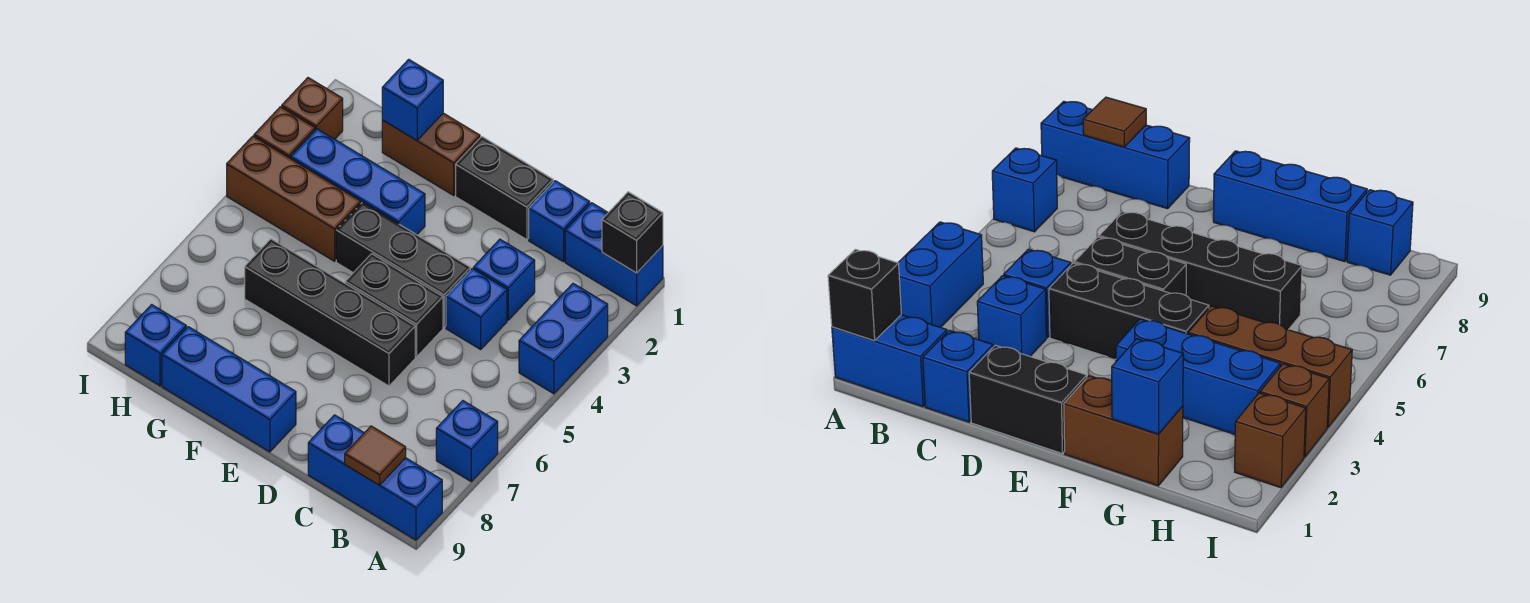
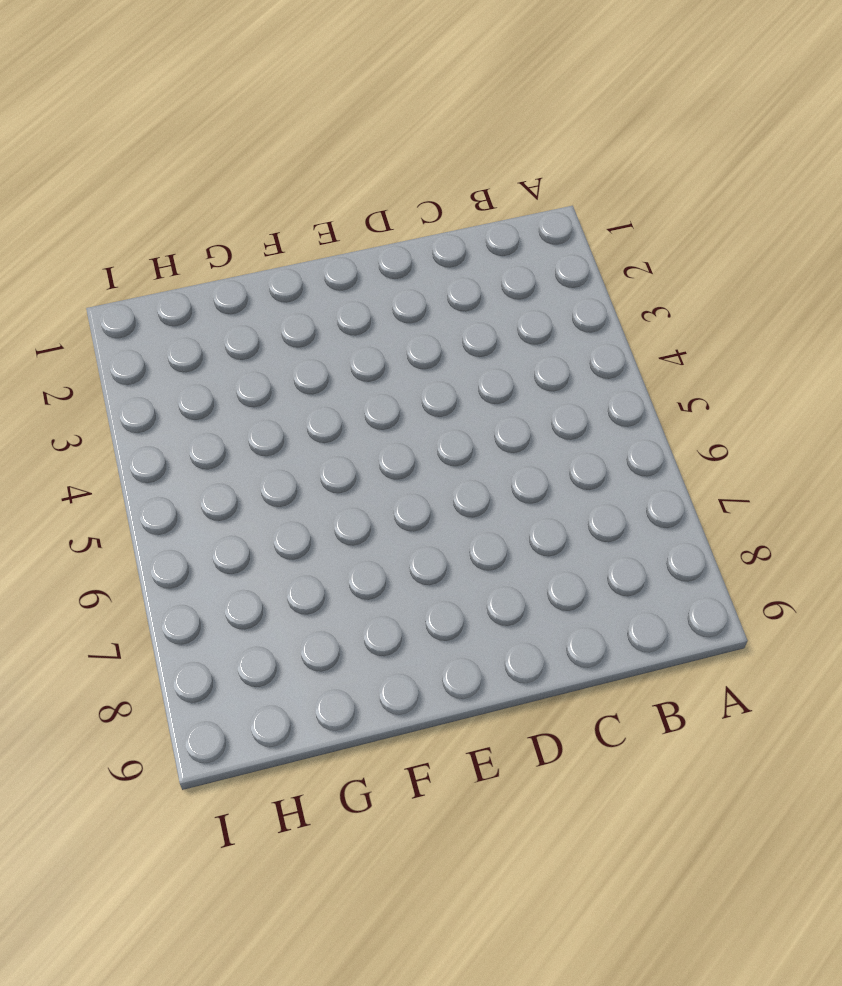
none -> blue brick A1:B1 level 1
none -> blue brick A3:A4 level 1
none -> blue brick A7 level 1

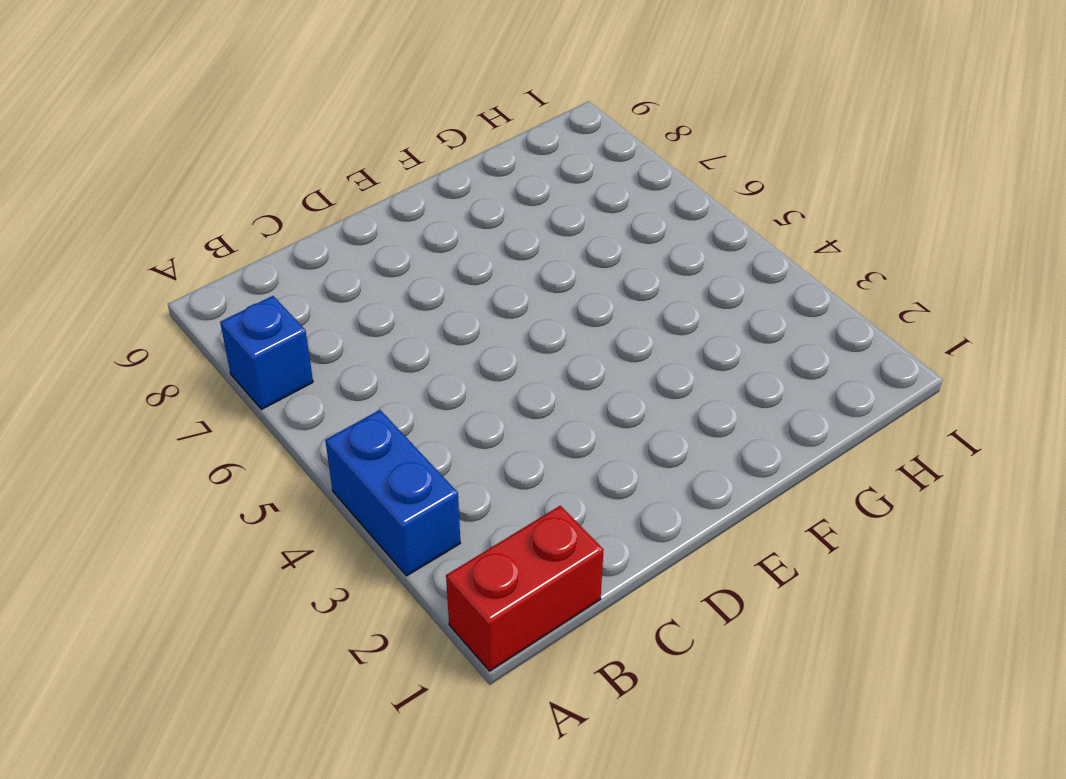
red brick A1:B1 level 1 -> blue brick A1:B1 level 1
none -> blue brick A9:C9 level 1
none -> blue brick C1 level 1
none -> blue brick C3 level 1

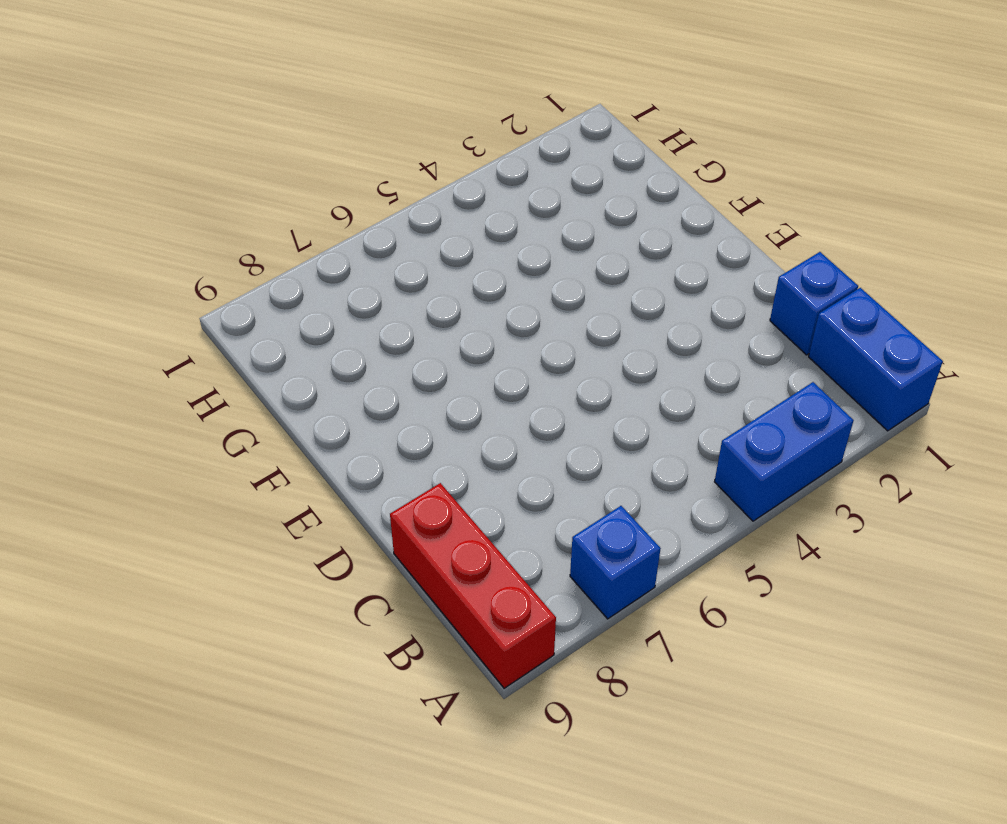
red brick A9:C9 level 1 -> blue brick A9:C9 level 1
none -> blue brick C3 level 1
none -> blue brick C4 level 1
none -> black brick D1:E1 level 1

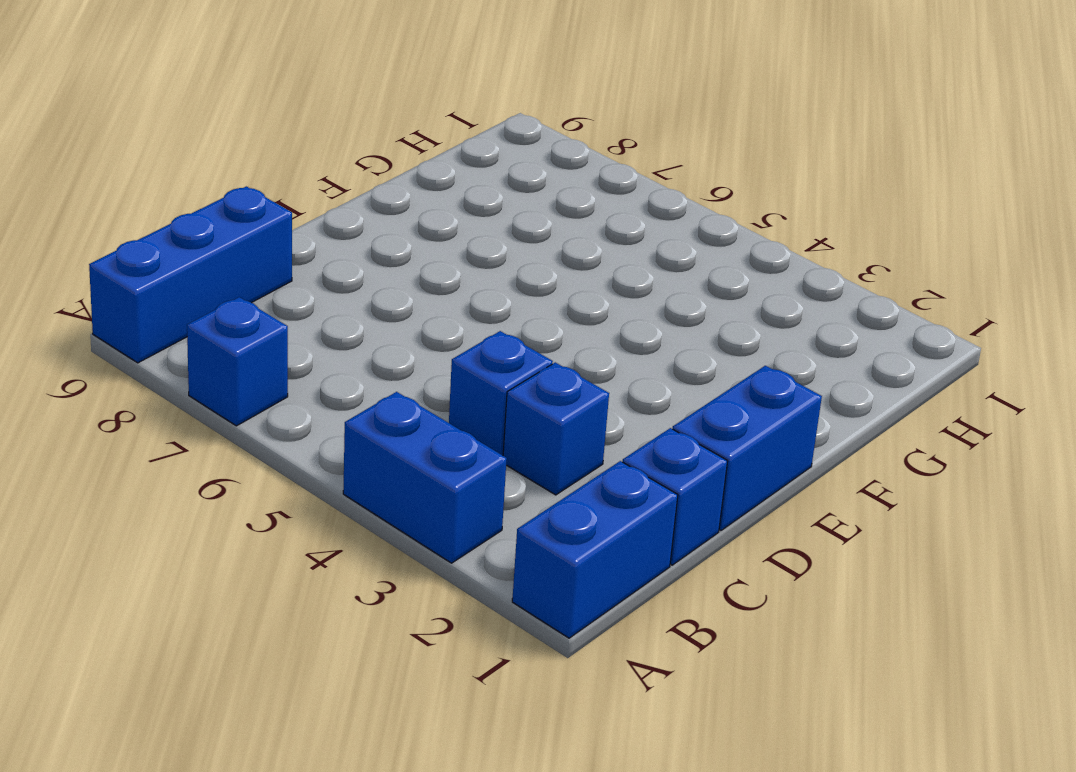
blue brick D1:E1 level 1 -> black brick D1:E1 level 1
none -> black brick D4:F4 level 1
none -> black brick D5:E5 level 1
none -> black brick D6:G6 level 1

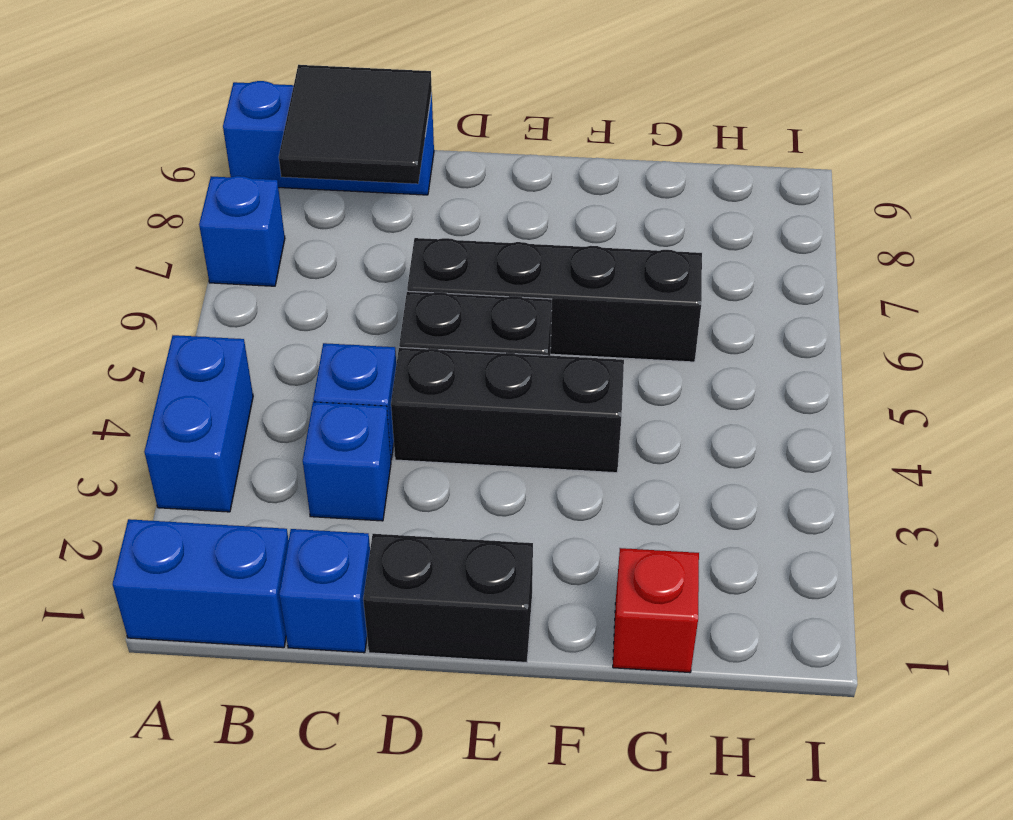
black tile B8:C9 level 2 -> brown tile B9 level 2
red brick G1 level 1 -> brown brick F1:G1 level 1
none -> blue brick E9:G9 level 1
none -> blue brick F3:H3 level 1
none -> brown brick G4:I4 level 1

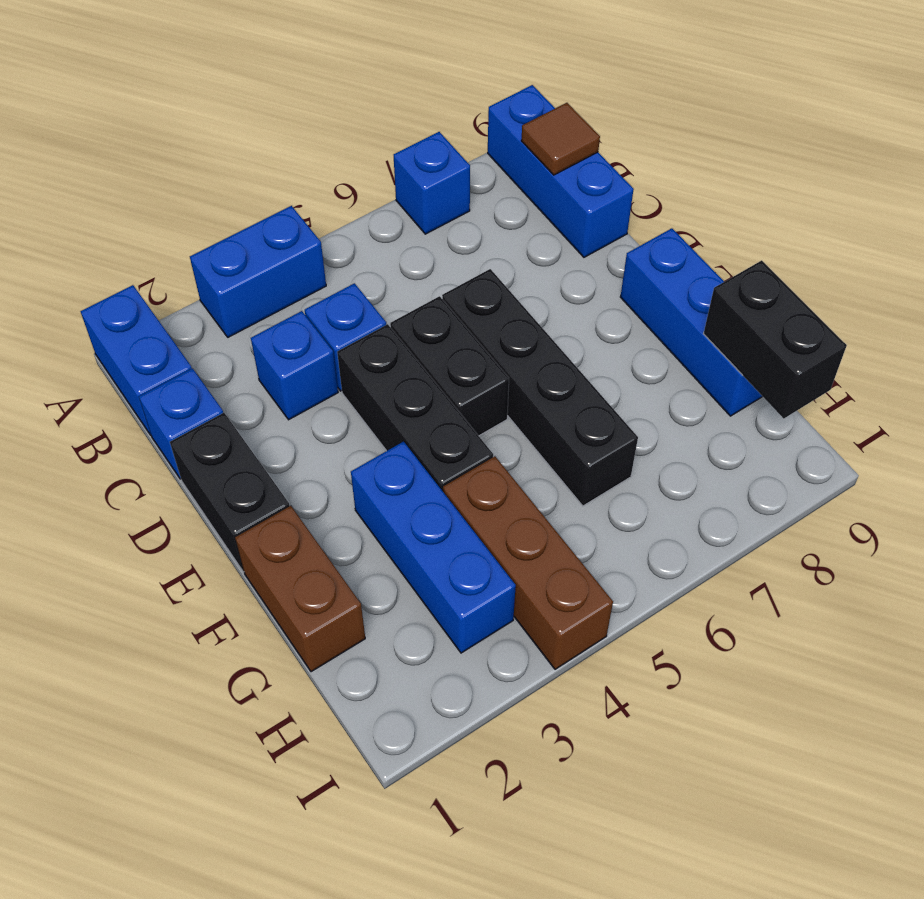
black brick G9:H9 level 2 -> none
none -> blue brick H9 level 1
none -> brown brick I2 level 1
none -> brown brick I3 level 1

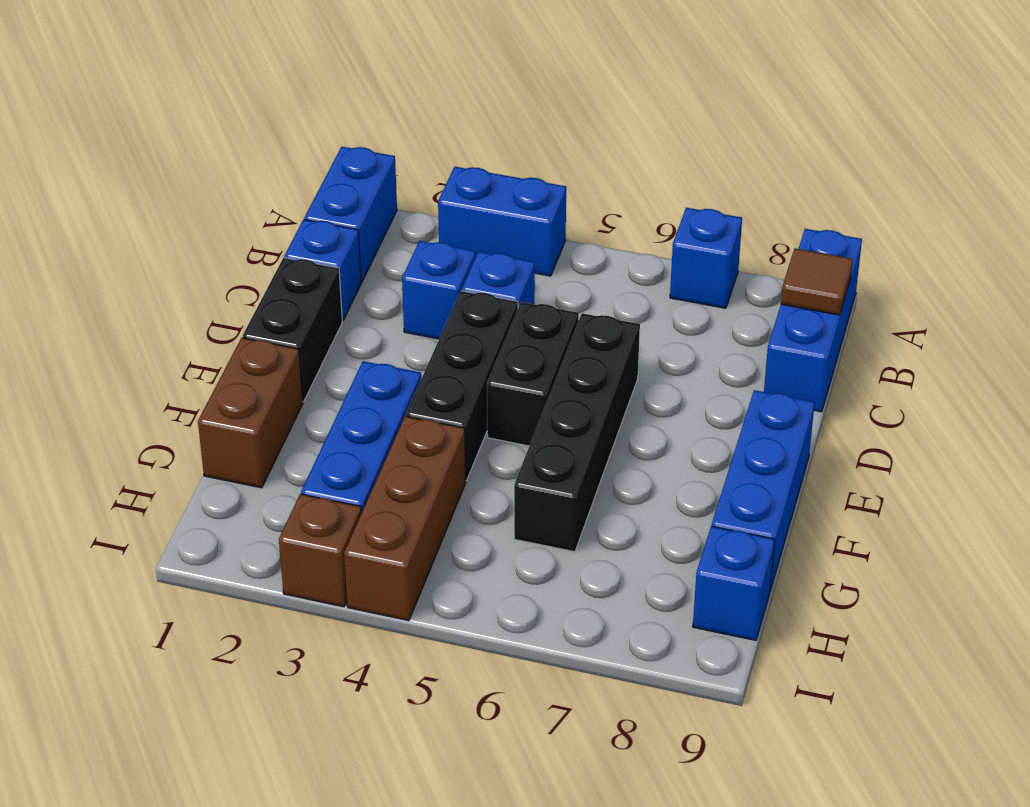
none -> brown brick I2 level 1
none -> black brick A1 level 2
none -> blue brick G1 level 2

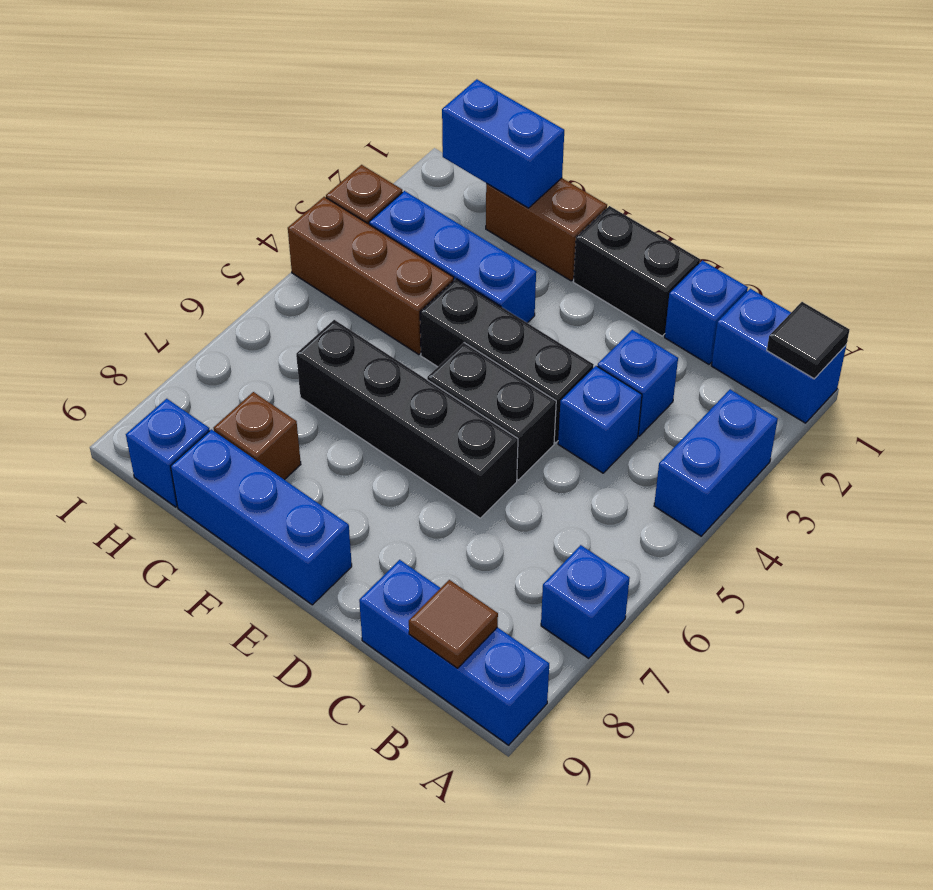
black tile A1 level 2 -> black brick A1 level 2
blue brick G1:H1 level 2 -> blue brick G1 level 2
brown brick G8 level 1 -> brown brick I2 level 1

